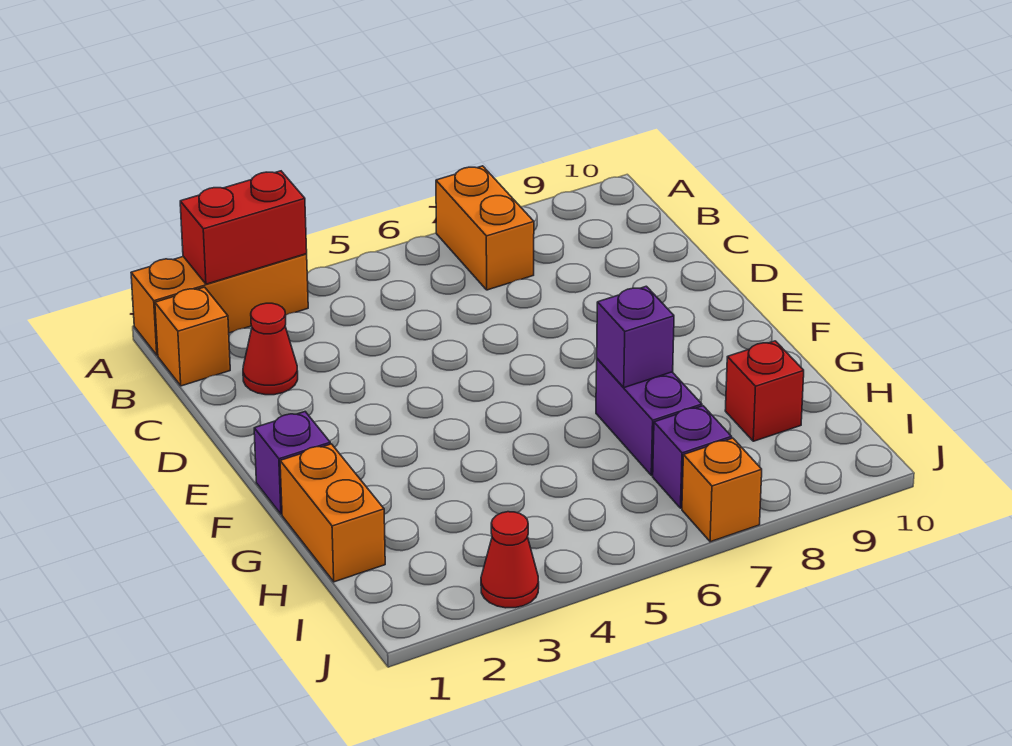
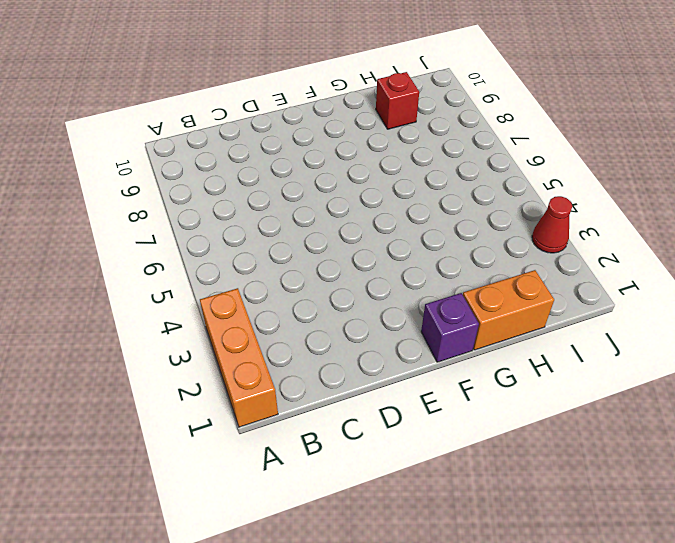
none -> orange brick A7:B7 level 1
none -> orange brick B1 level 1
none -> red cone C2 level 1

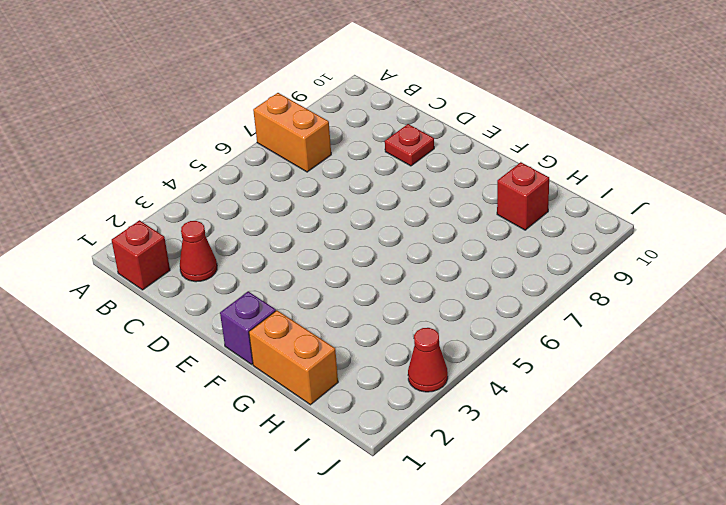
red brick B1 level 1 -> orange brick B1 level 1
red plate D9 level 1 -> none
none -> orange brick A1:A3 level 1
none -> purple brick G7:H7 level 1
none -> purple brick I7 level 1

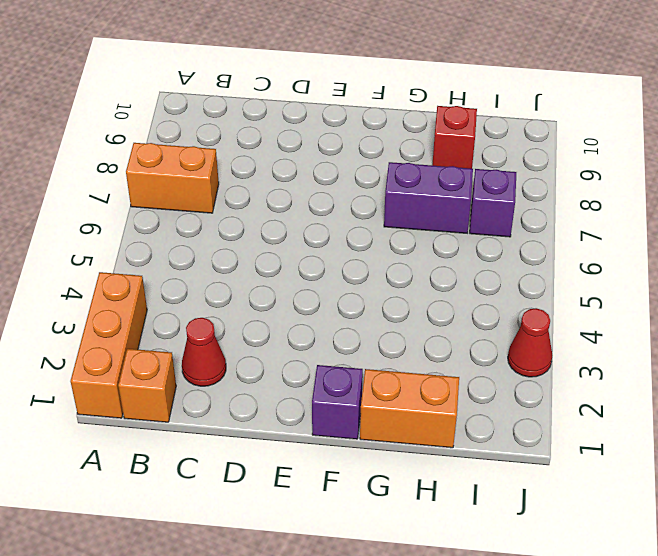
none -> orange brick J7 level 1
none -> red brick A2:A3 level 2
none -> purple brick G7 level 2

